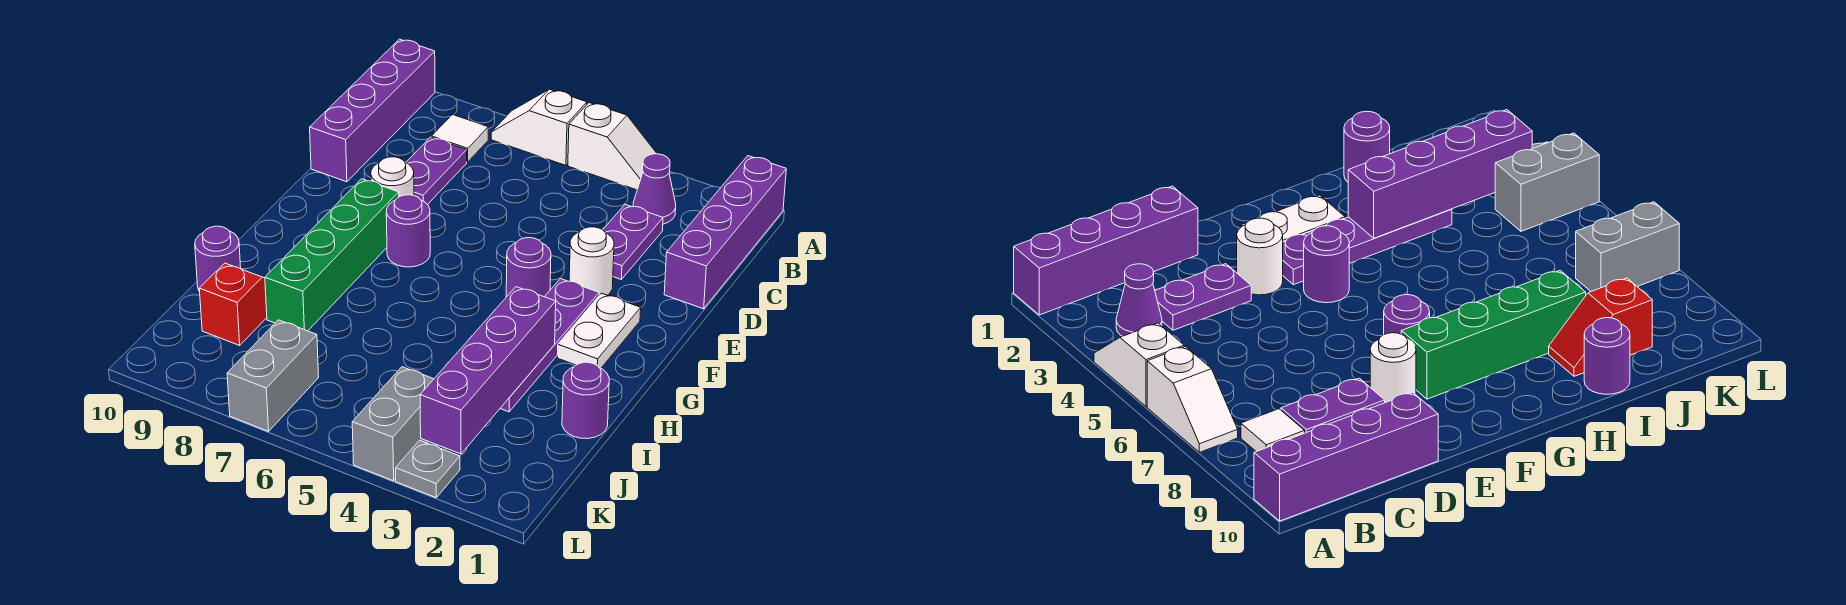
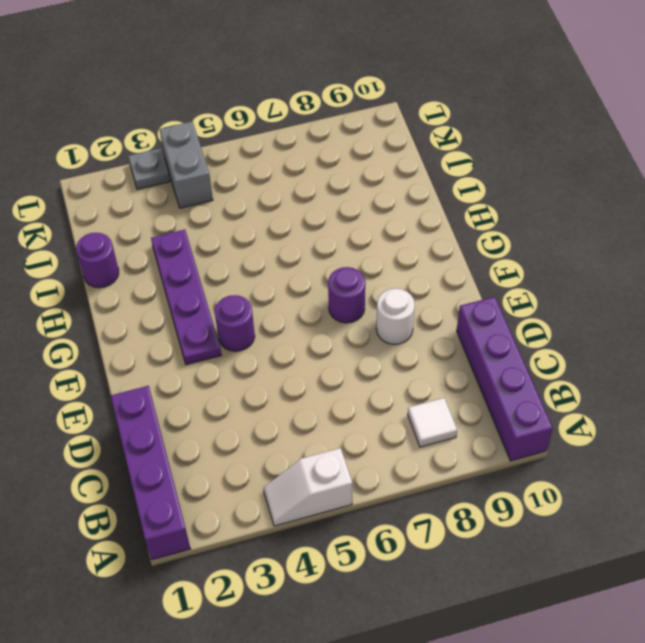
none -> white slope A6:A7 level 1 top 6
none -> purple cone B3 level 1
none -> purple plate C3:D3 level 1

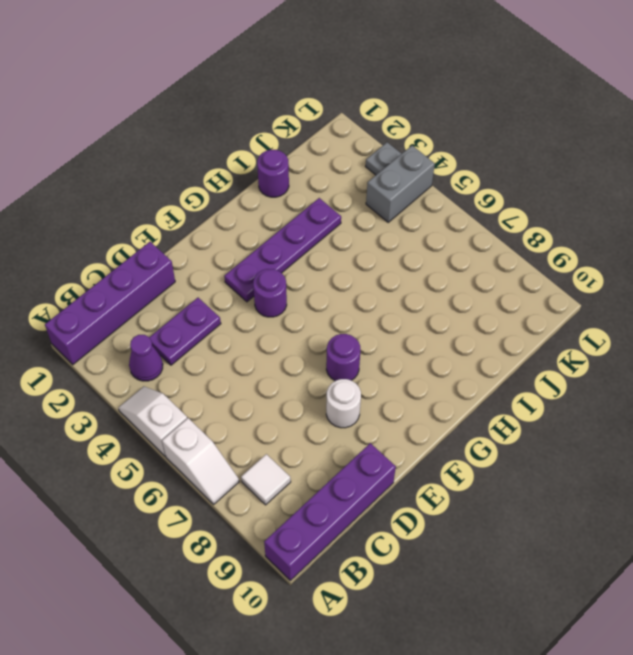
none -> purple plate C8:D8 level 1
none -> white round brick E3 level 1
none -> white plate F2:G2 level 1

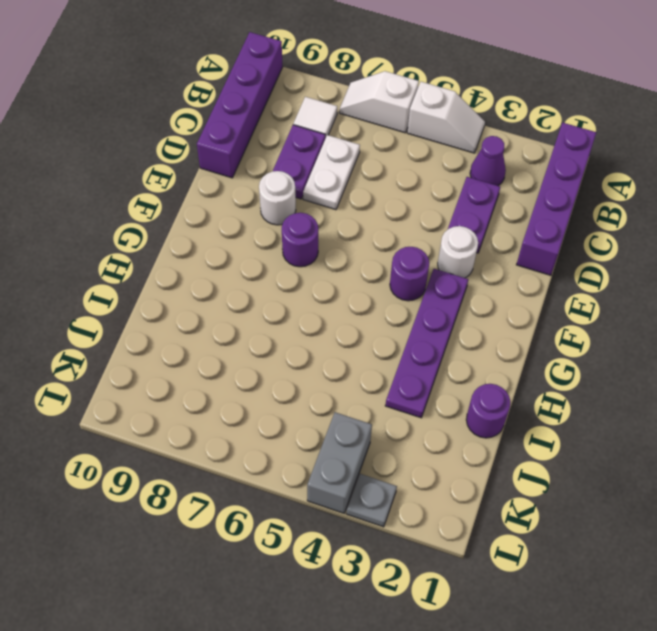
white plate C7:D7 level 1 -> white plate F2:G2 level 1
none -> green brick F8:I8 level 1
none -> red slope I9:J9 level 1 top J
none -> purple round brick I10 level 1

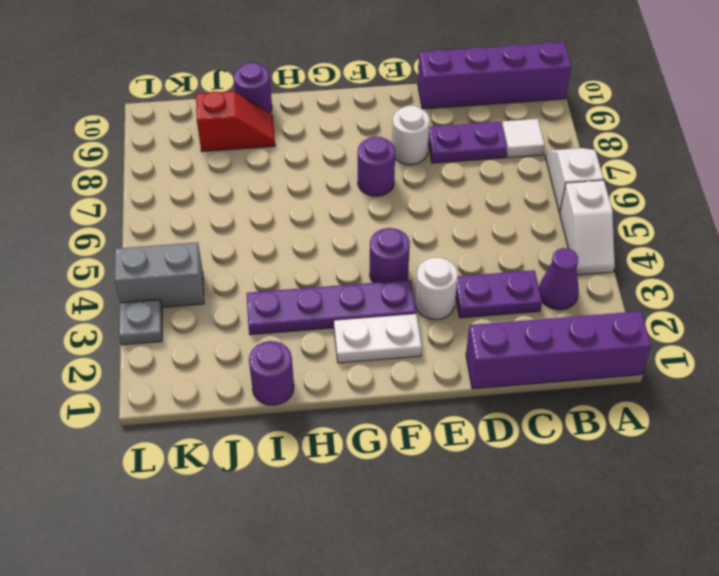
none -> green brick F8:I8 level 1
none -> grey brick K7:L7 level 1
none -> purple brick H3:K3 level 2

